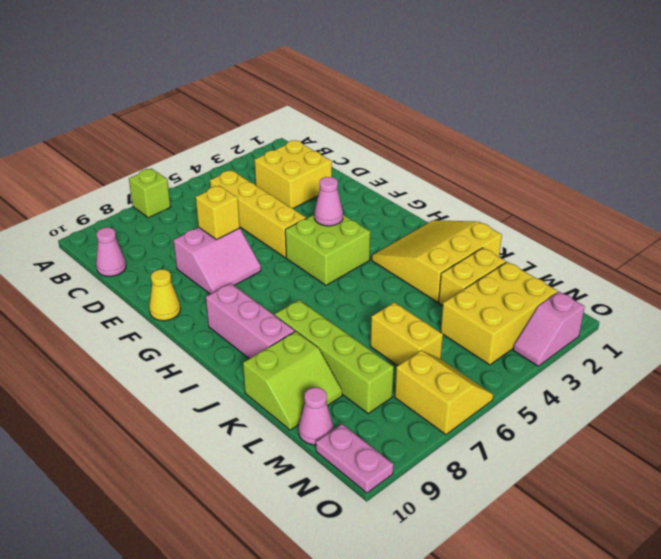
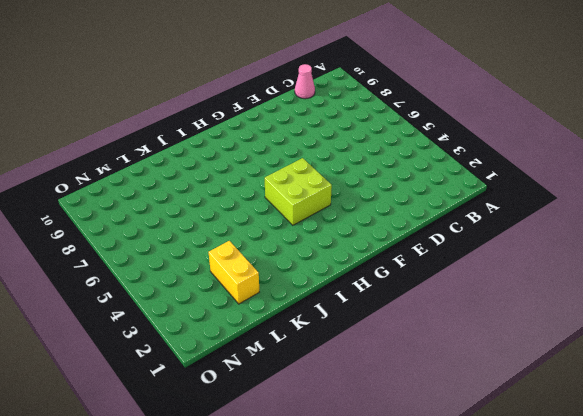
none -> lime brick A7 level 1
none -> yellow brick C2:D3 level 1
none -> yellow brick C5:F5 level 1

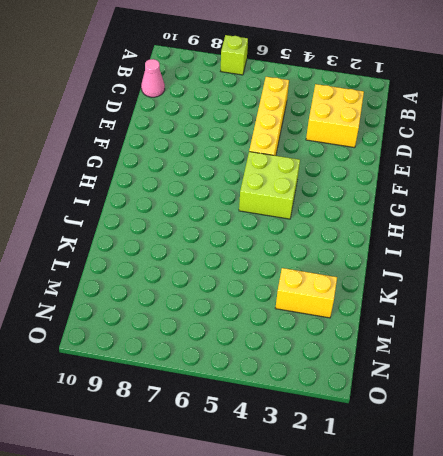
none -> pink slope E7:F8 level 1 top E
none -> yellow cone F10 level 1
none -> pink brick H9:J9 level 1

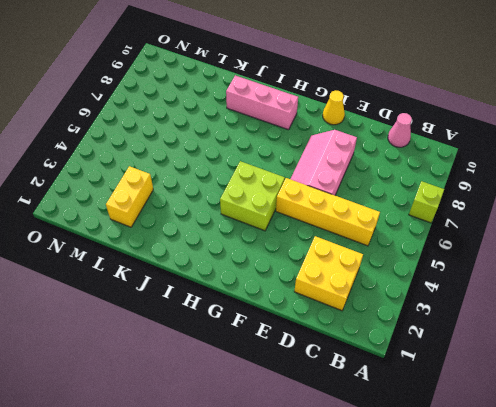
pink slope E6:F8 level 1 top E -> pink slope E7:F8 level 1 top E
none -> yellow slope I1:K3 level 1 top K
none -> lime brick J8:M8 level 1
none -> lime slope K9:L10 level 1 top K

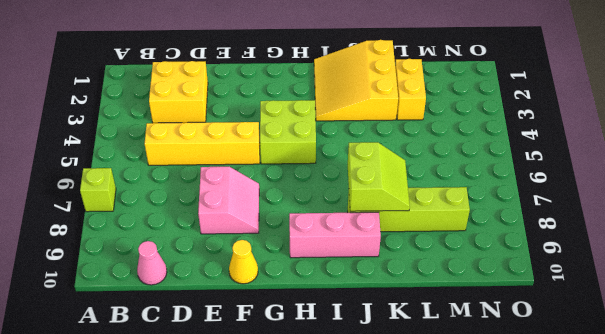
lime slope J7:K8 level 2 top J -> lime slope K9:L10 level 1 top K
none -> yellow brick L6:M6 level 1
none -> yellow brick M2:N4 level 1
none -> pink cone M10 level 1

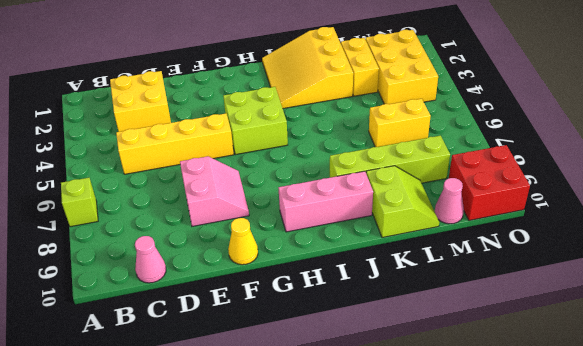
red brick N9:O10 level 1 -> pink plate N10:O10 level 1
none -> yellow slope N6:O7 level 1 top 7
none -> pink slope O2:O3 level 1 top 2
none -> yellow brick E7 level 2

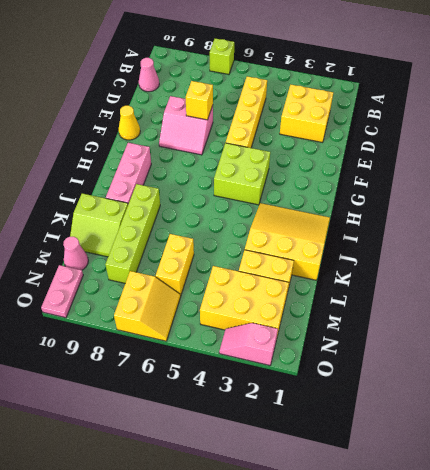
none -> pink cone G4 level 2

